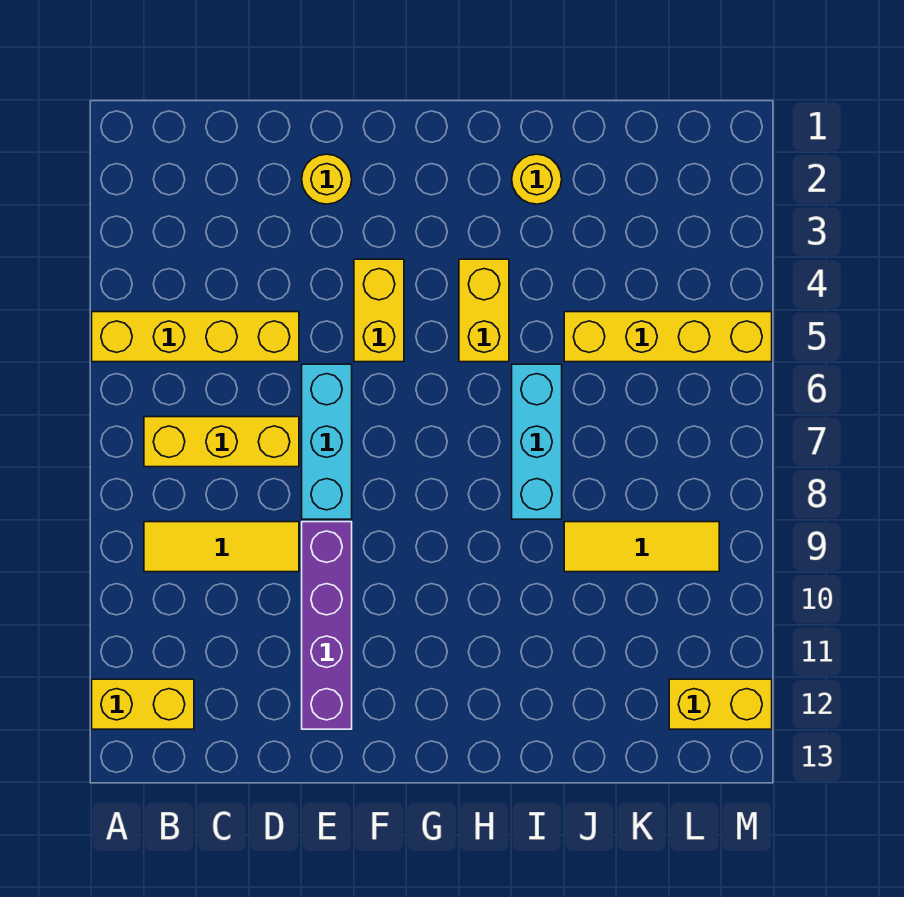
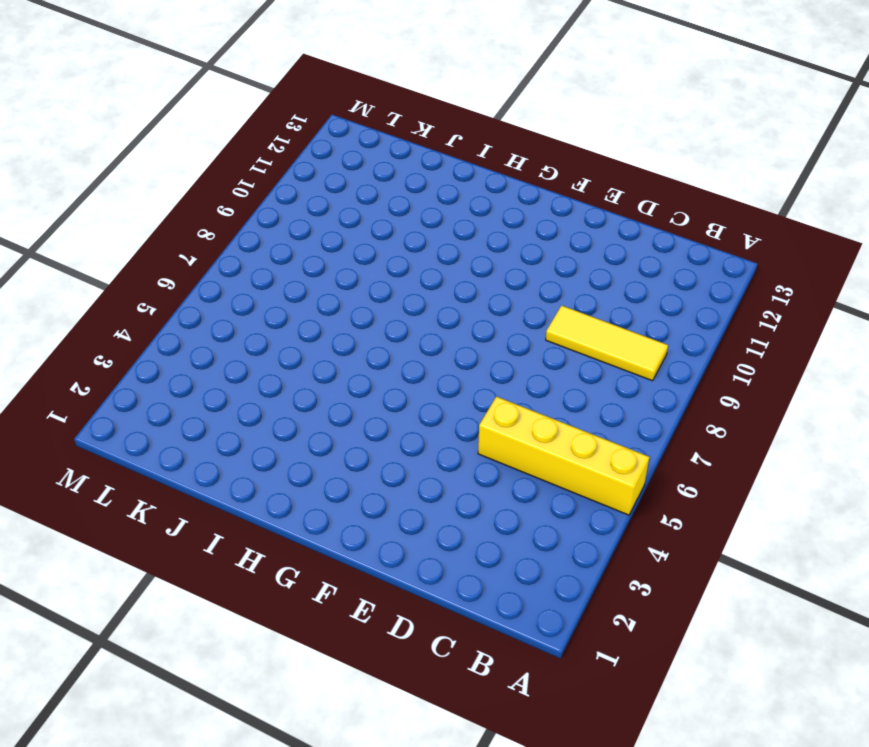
none -> yellow brick A12:B12 level 1
none -> yellow brick B7:D7 level 1
none -> yellow round brick E2 level 1

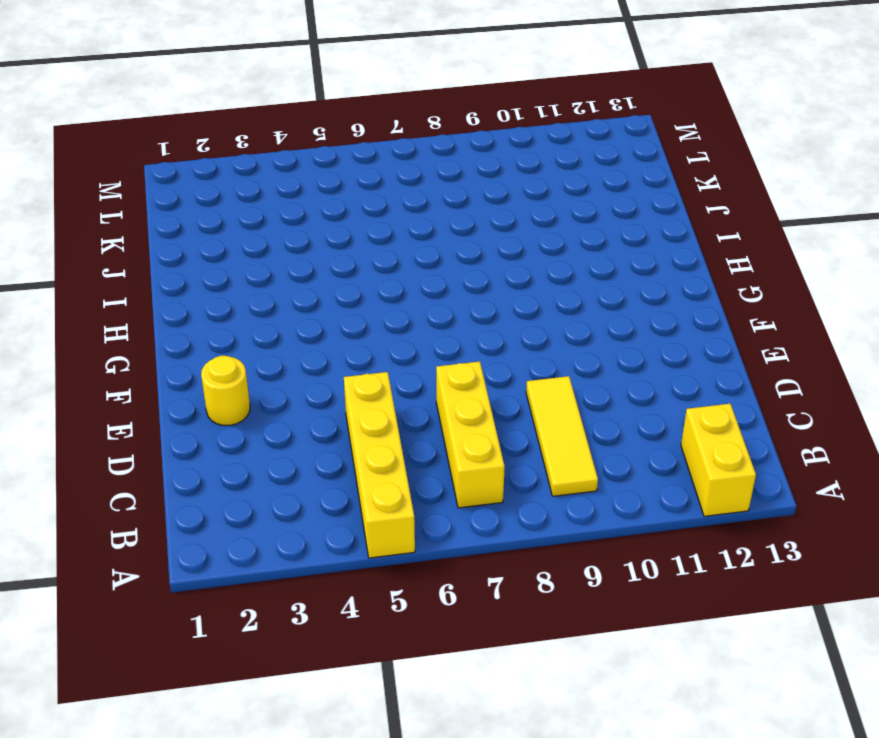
none -> cyan brick E6:E8 level 1
none -> purple brick E9:E12 level 1
none -> yellow brick F4:F5 level 1

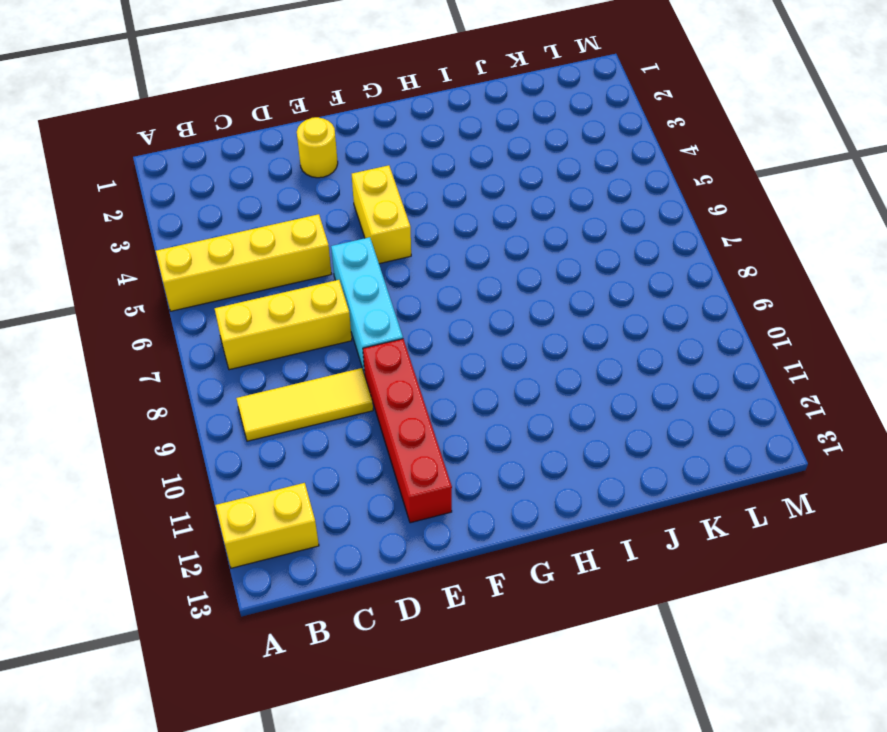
red brick E9:E12 level 1 -> purple brick E9:E12 level 1
none -> yellow brick H4:H5 level 1
none -> yellow round brick I2 level 1
none -> cyan brick I6:I8 level 1

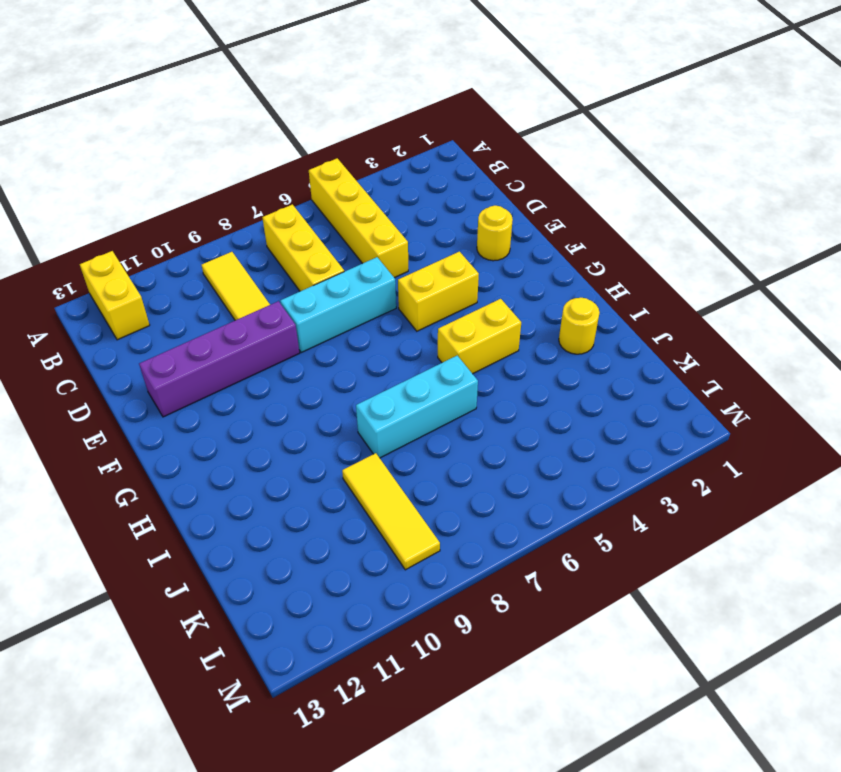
none -> yellow brick J5:M5 level 1
none -> yellow brick L12:M12 level 1

